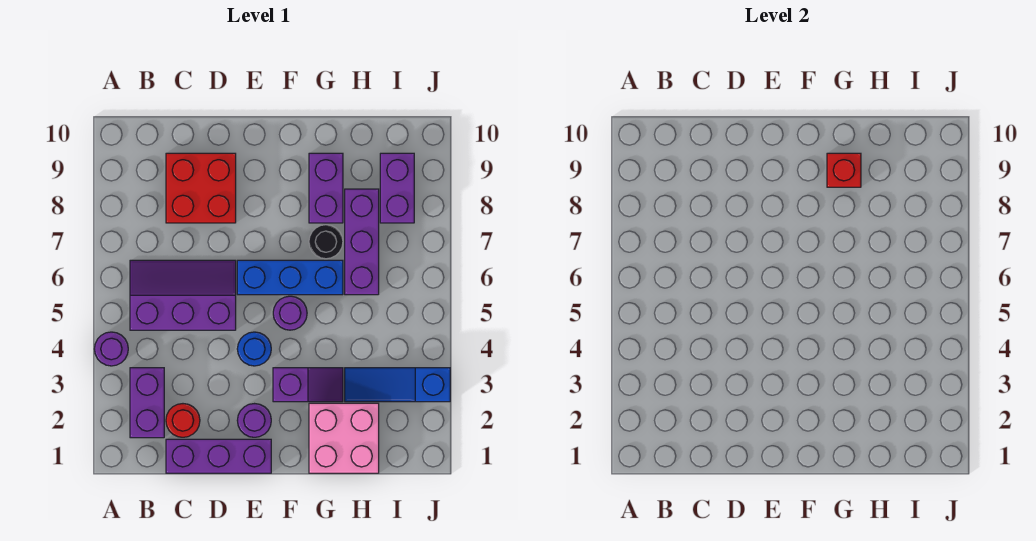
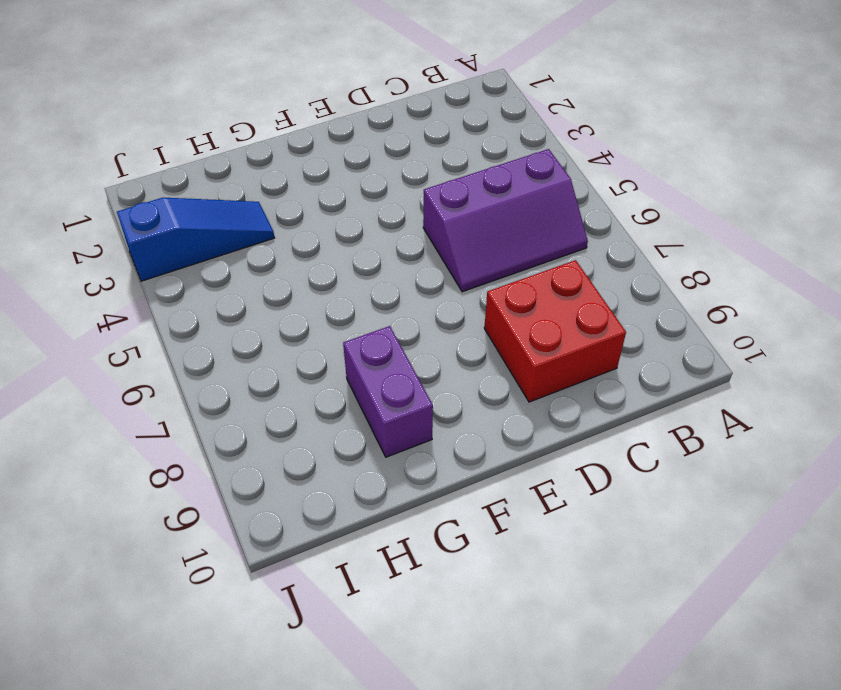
none -> purple round brick A4 level 1
none -> purple brick B2:B3 level 1
none -> purple brick C1:E1 level 1

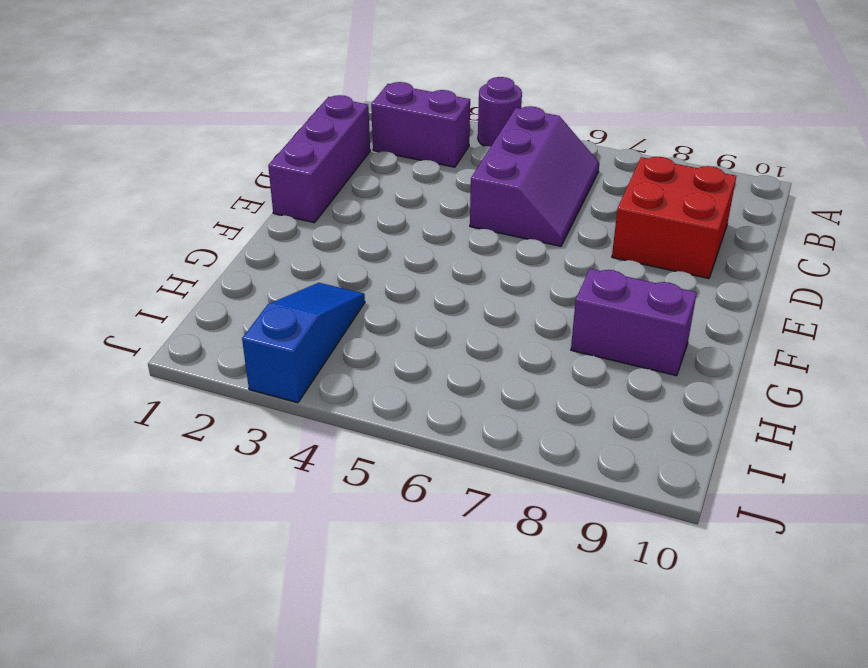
none -> red round brick C2 level 1
none -> purple round brick E2 level 1
none -> blue round brick E4 level 1

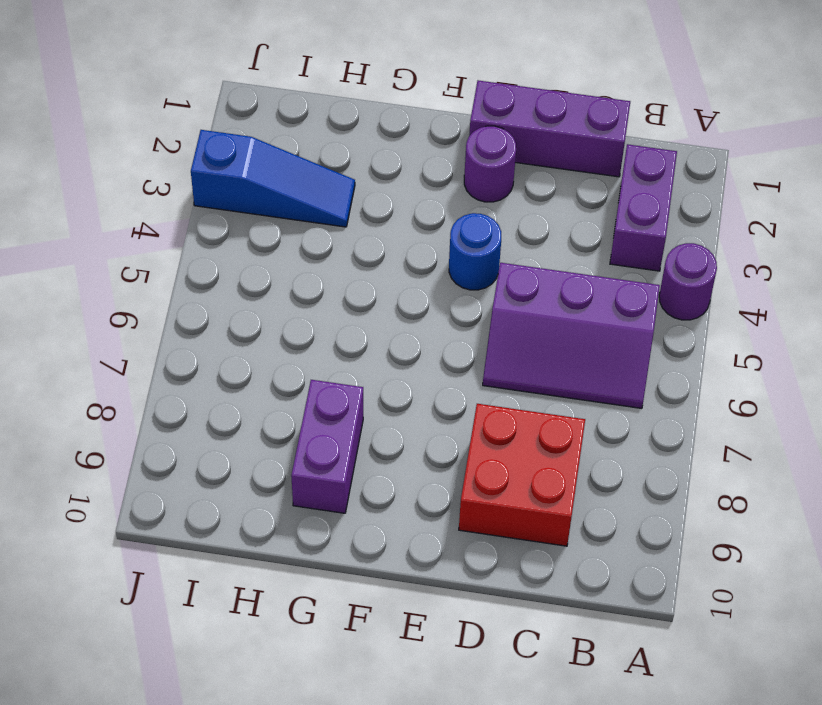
none -> red round brick C2 level 1
none -> blue brick E6:G6 level 1
none -> purple slope F3:G3 level 1 top F

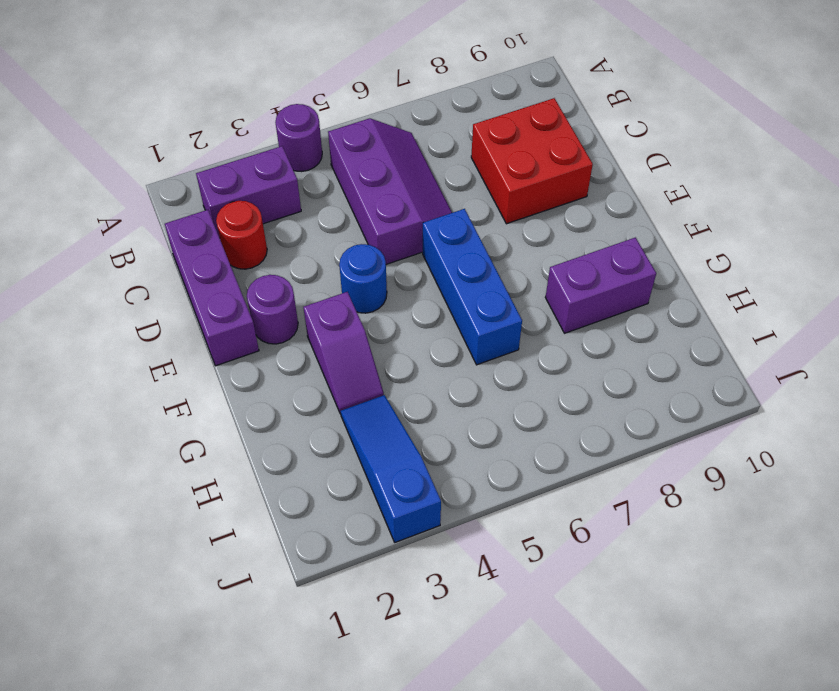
none -> purple round brick F5 level 1
none -> pink brick G1:H2 level 1
none -> black round brick G7 level 1

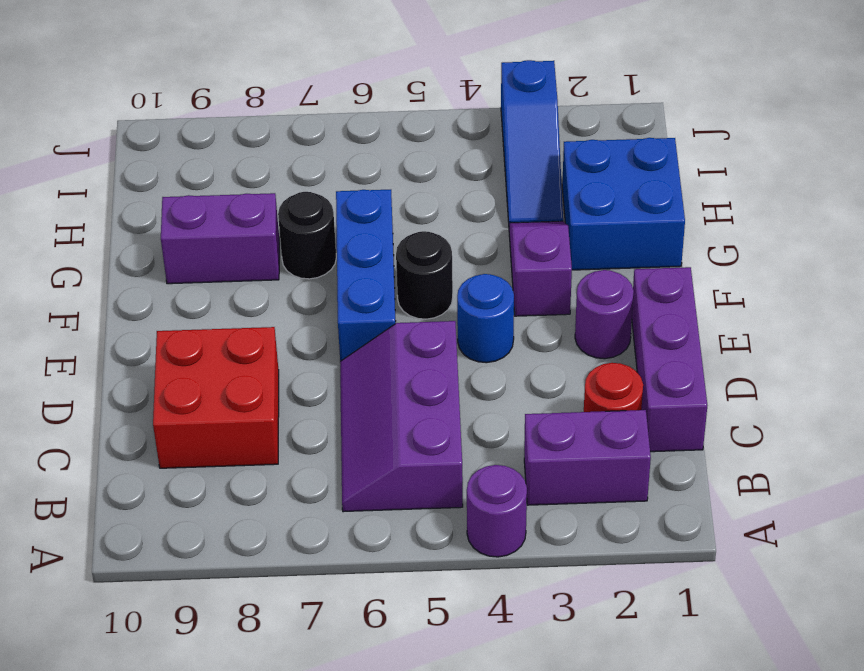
black round brick F5 level 1 -> purple round brick F5 level 1
blue brick G1:H2 level 1 -> pink brick G1:H2 level 1
none -> purple brick H6:H8 level 1
none -> purple brick I8:I9 level 1
none -> red brick G9 level 2

